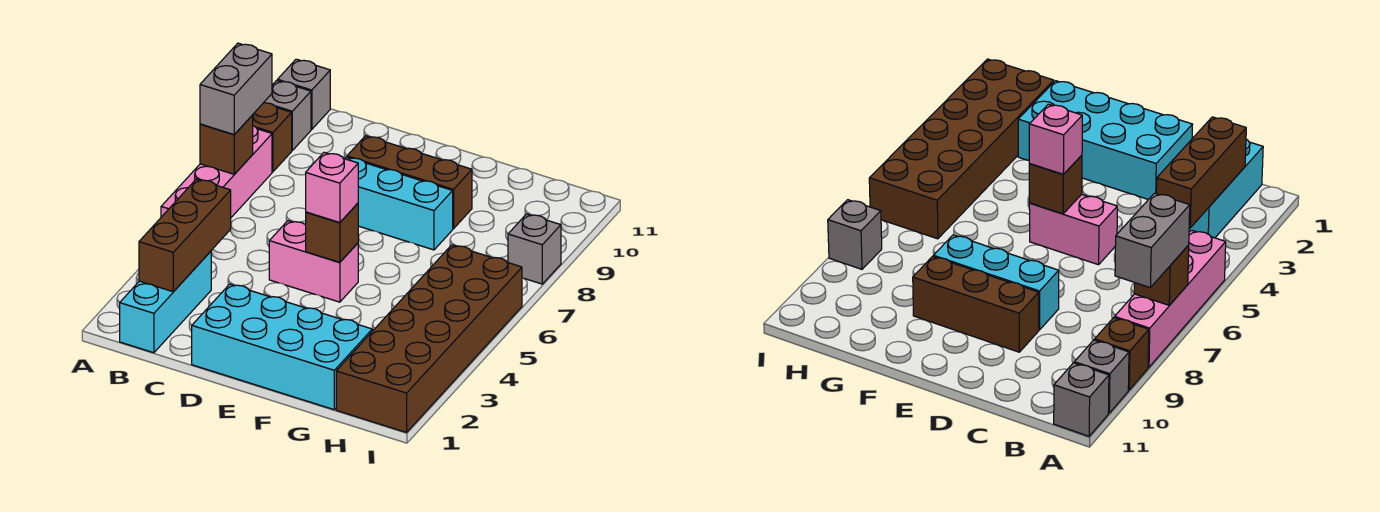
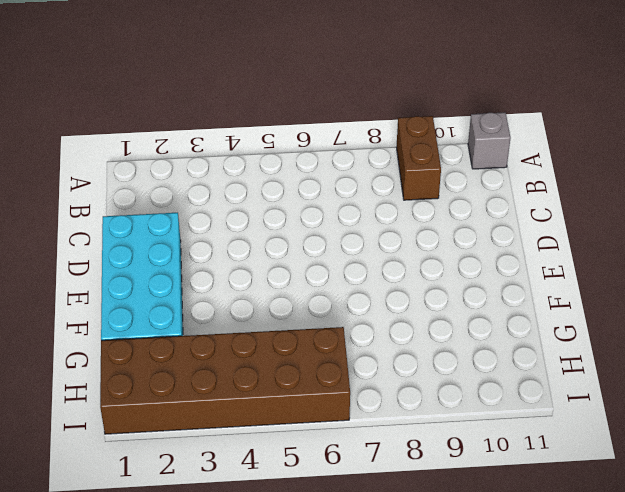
brown brick A9:B9 level 1 -> brown brick A9 level 1
none -> pink brick A5:A8 level 1
none -> grey brick A10 level 1
none -> cyan brick B1:B3 level 1

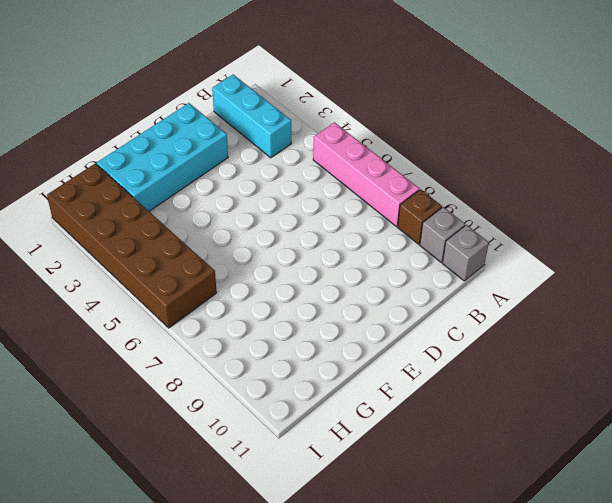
none -> pink brick D5:E5 level 1
none -> cyan brick D8:F8 level 1
none -> brown brick D9:F9 level 1

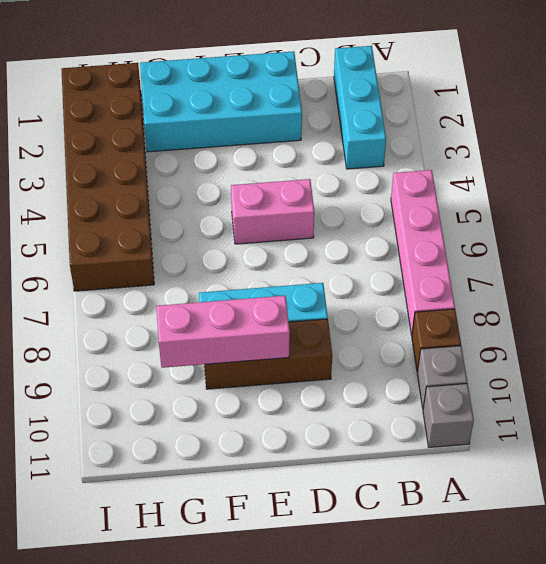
pink brick E9:G9 level 2 -> none
none -> grey brick I8 level 1
none -> brown brick A7 level 2
none -> brown brick B2:B4 level 2

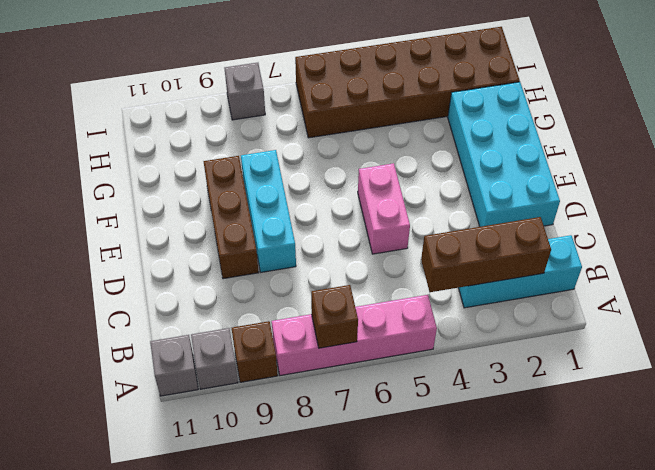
none -> brown brick E5 level 2
none -> grey brick A7:A8 level 3
none -> pink brick E5 level 3

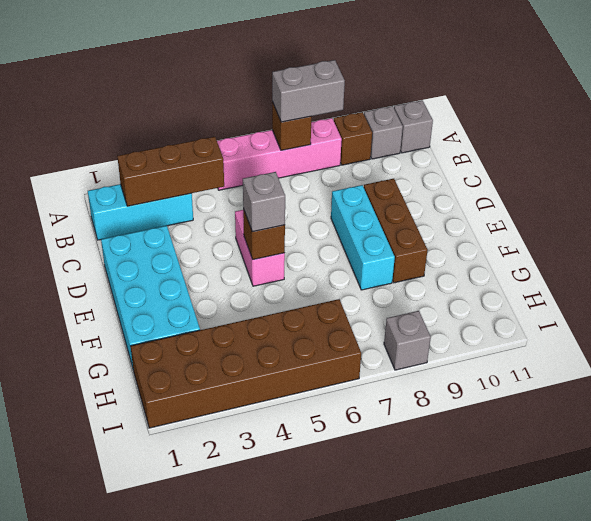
grey brick E5 level 3 -> pink brick E5 level 3

